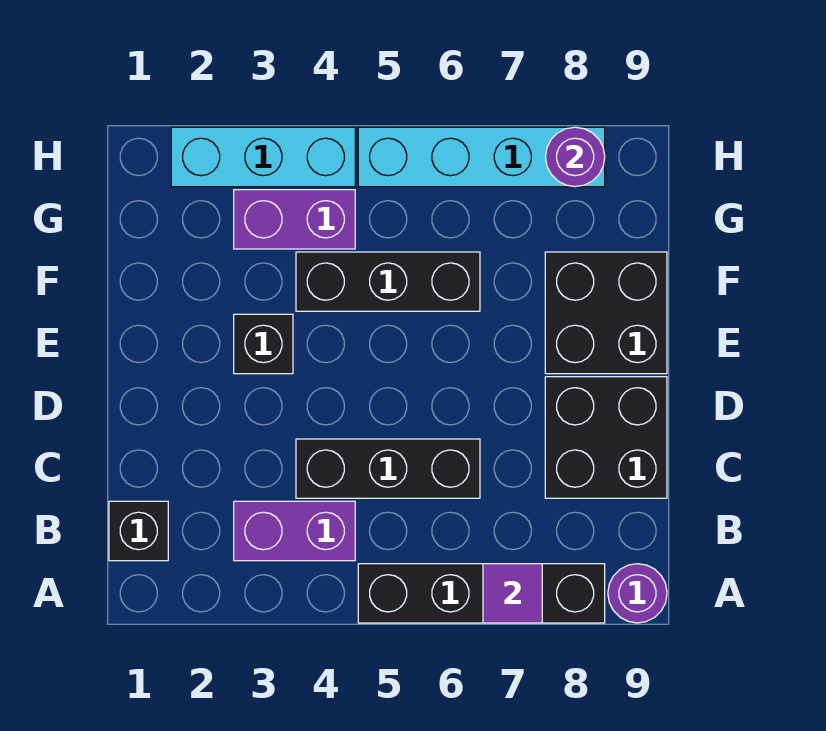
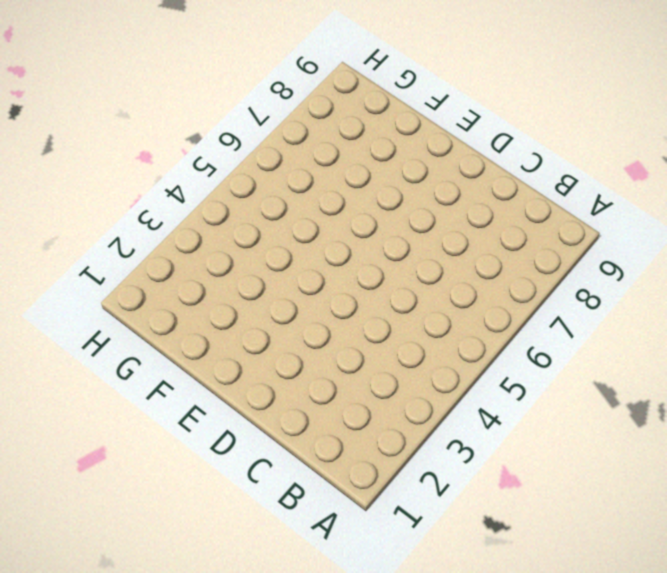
none -> black brick A5:A8 level 1
none -> purple round brick A9 level 1
none -> black brick B1 level 1

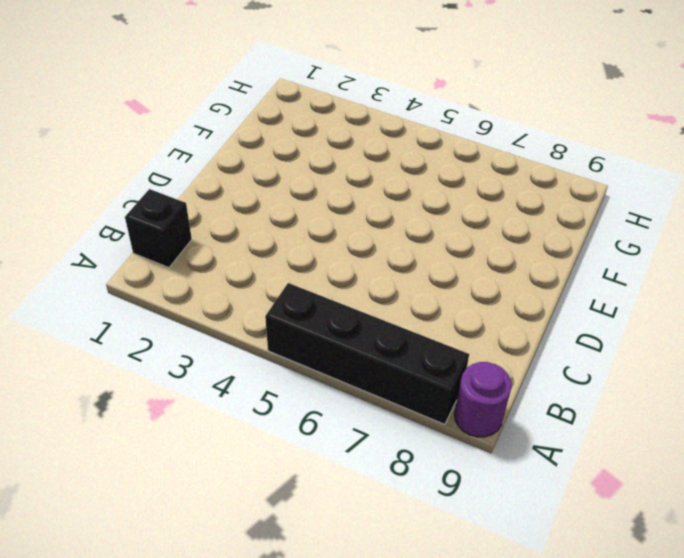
none -> purple brick B3:B4 level 1
none -> black brick C4:C6 level 1
none -> black brick C8:D9 level 1

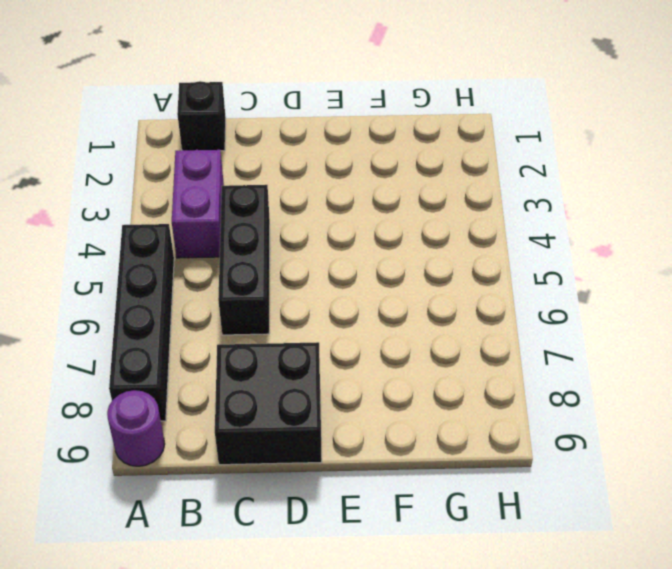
none -> black brick E3 level 1
none -> black brick E8:F9 level 1
none -> black brick F4:F6 level 1

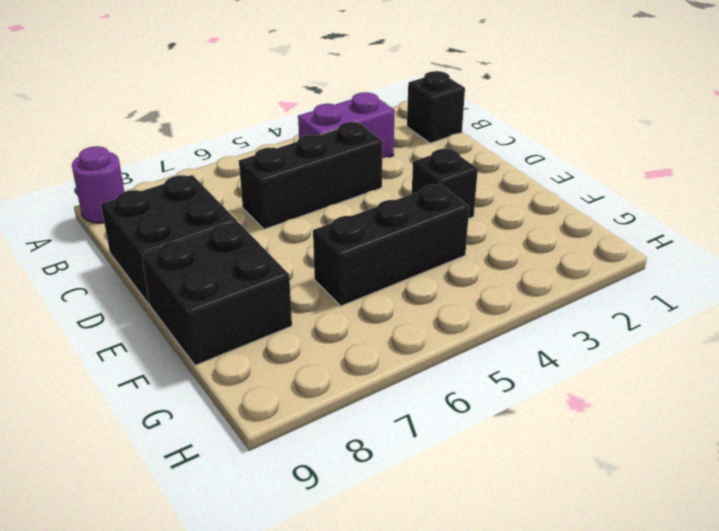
none -> black brick A5:A8 level 1
none -> purple brick G3:G4 level 1
none -> cyan brick H2:H4 level 1

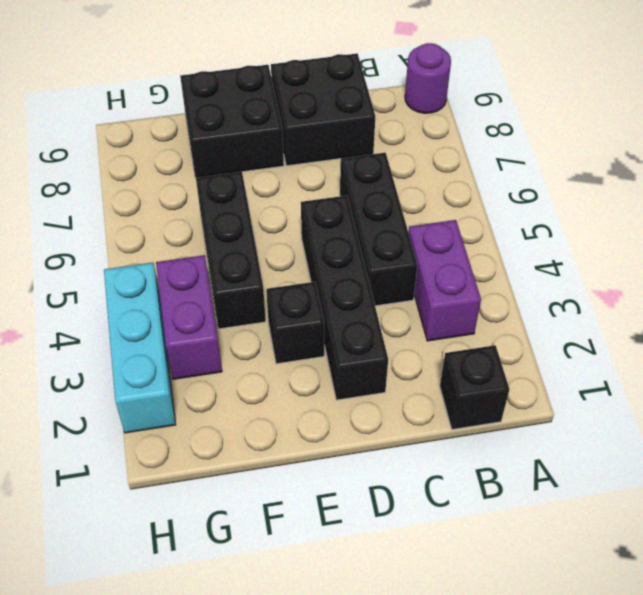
black brick D2:D5 level 1 -> black brick A5:A8 level 1
none -> cyan brick H5:H8 level 1
none -> purple tile A7 level 2
none -> purple round brick H8 level 2

